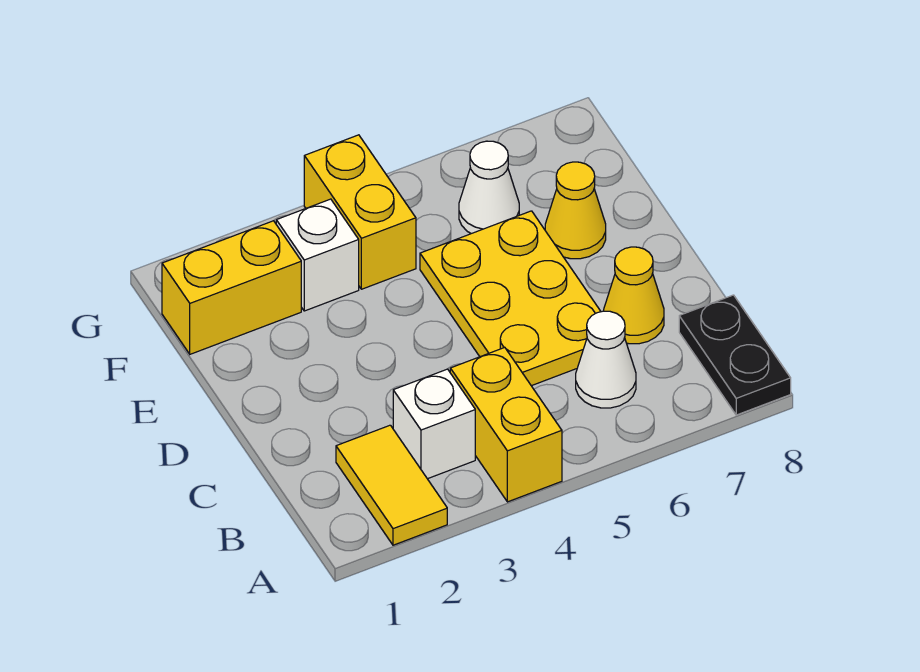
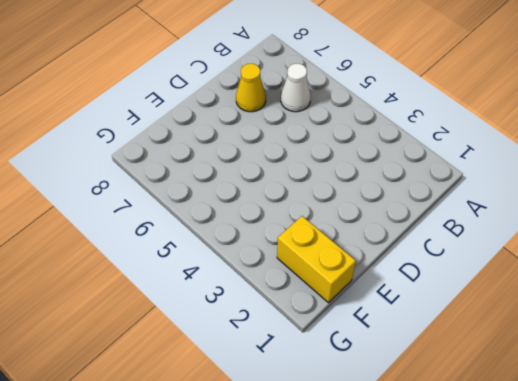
none -> yellow tile A2:B2 level 1
none -> yellow brick A4:B4 level 1
none -> black plate A8:B8 level 1

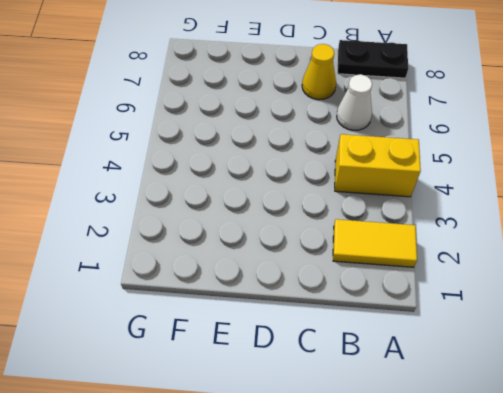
none -> white brick B3 level 1
none -> yellow plate C5:E6 level 1
none -> yellow cone E7 level 1

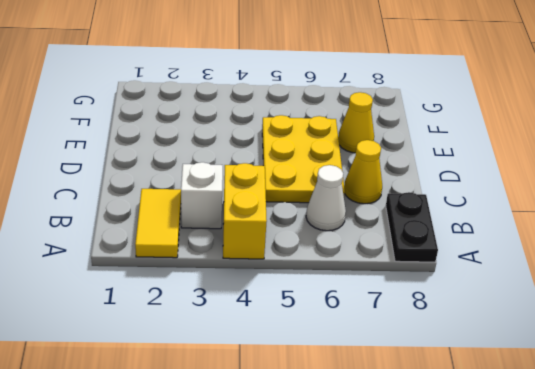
none -> yellow brick F1:F2 level 1
none -> white brick F3 level 1
none -> yellow brick F4:G4 level 1

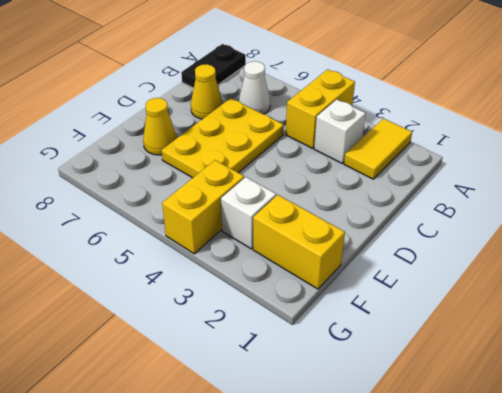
none -> white cone F6 level 1

